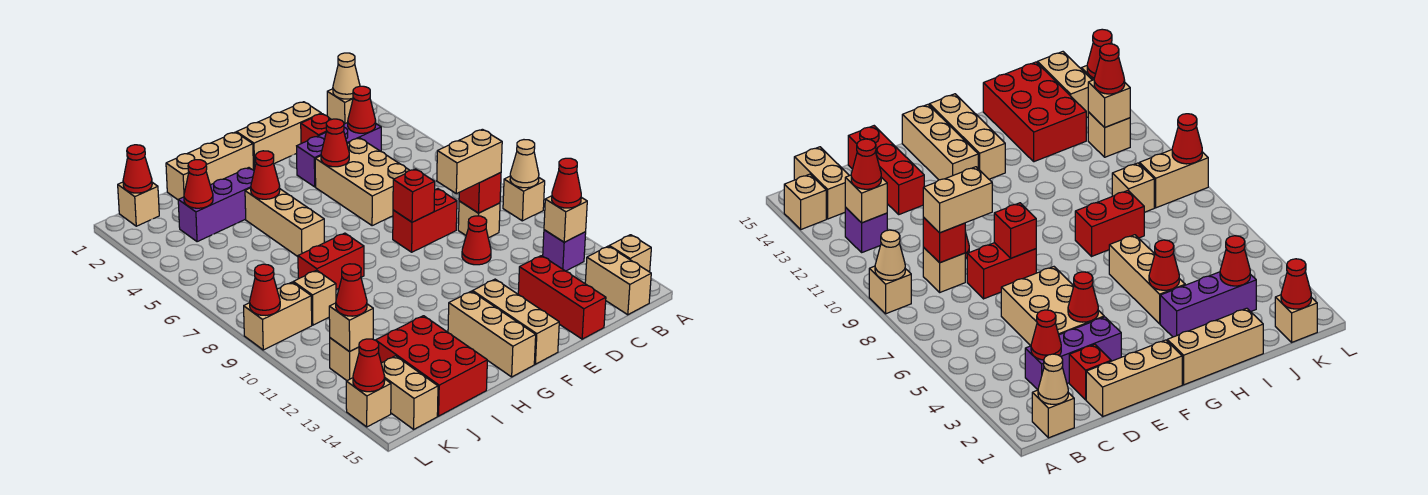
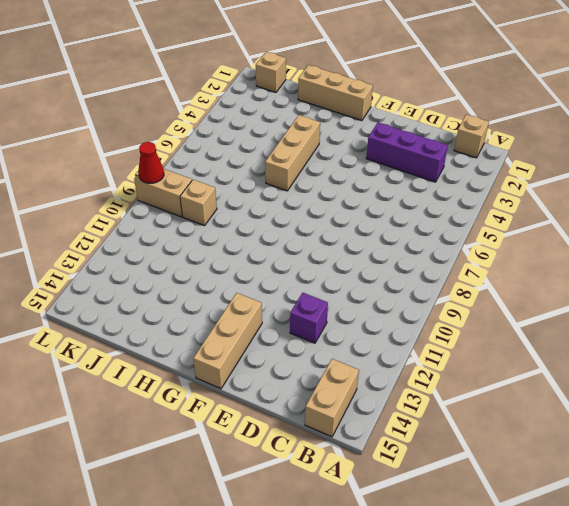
purple brick D12 level 1 -> purple brick B12 level 1
none -> tan brick A9 level 1
none -> tan brick A14 level 1
none -> tan brick C9 level 1
none -> tan brick D1:F1 level 1

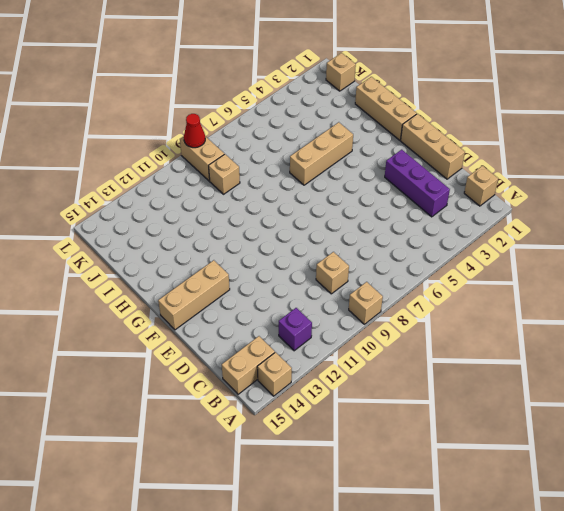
none -> red brick D2 level 1
none -> tan brick D4:E6 level 1
none -> red brick D8:E8 level 1
none -> red cone D10 level 1

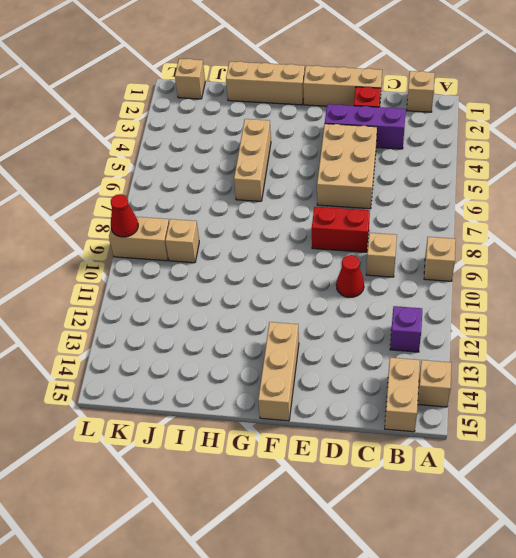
none -> red brick D13:D15 level 1
none -> tan brick G13:G15 level 1
none -> purple brick H3:J3 level 1
none -> red brick H8:I8 level 1

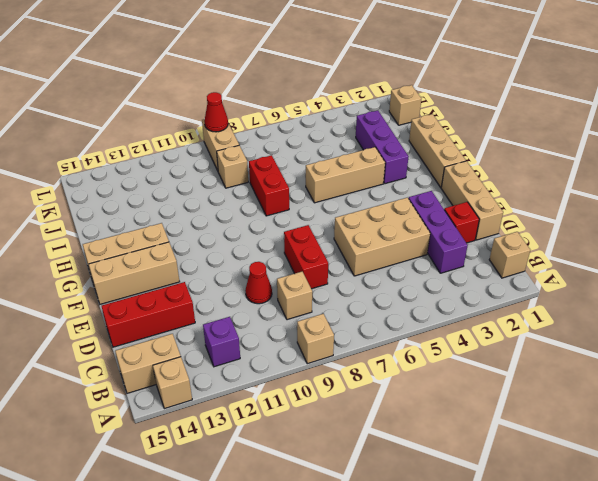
none -> red brick I13:J15 level 1
none -> tan brick K12 level 1
none -> tan brick K14:K15 level 1
none -> tan brick L14 level 1

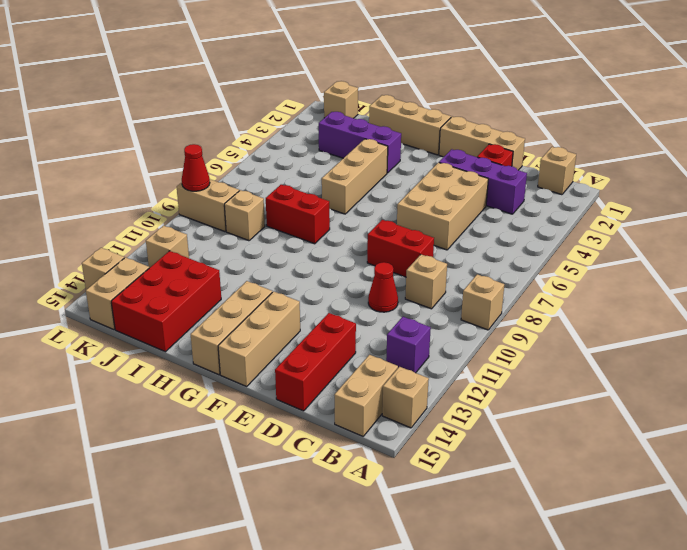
none -> tan cone A9 level 2
none -> tan cone B1 level 2
none -> tan brick B12 level 2
none -> red cone C3 level 2

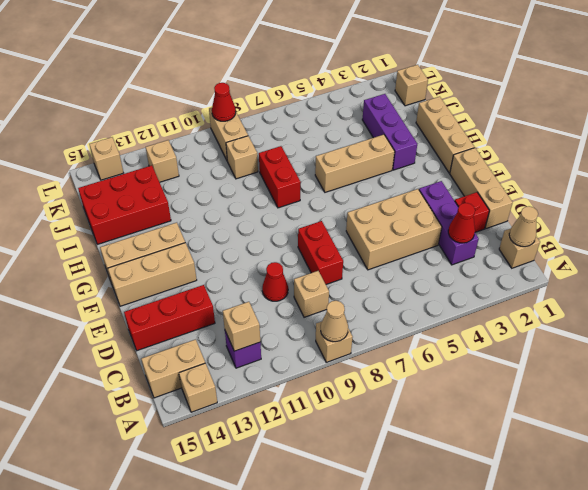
none -> tan brick K14:K15 level 1
none -> red brick C9 level 2
none -> red cone E4 level 2
none -> red brick E8 level 2

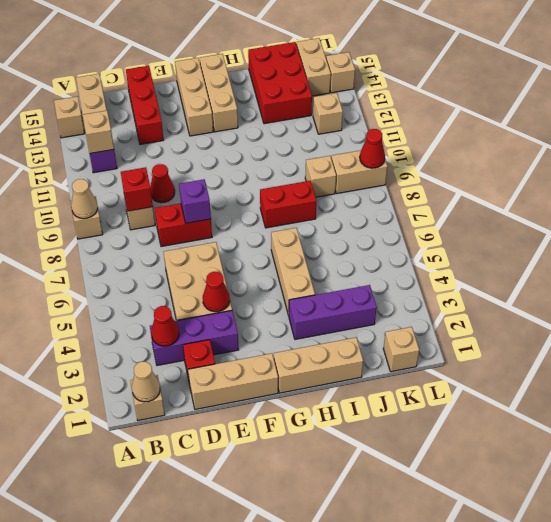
purple brick E8 level 2 -> red brick E8 level 2
none -> red cone H4 level 2
none -> red cone J3 level 2
none -> red cone K1 level 2
none -> tan brick K12 level 2

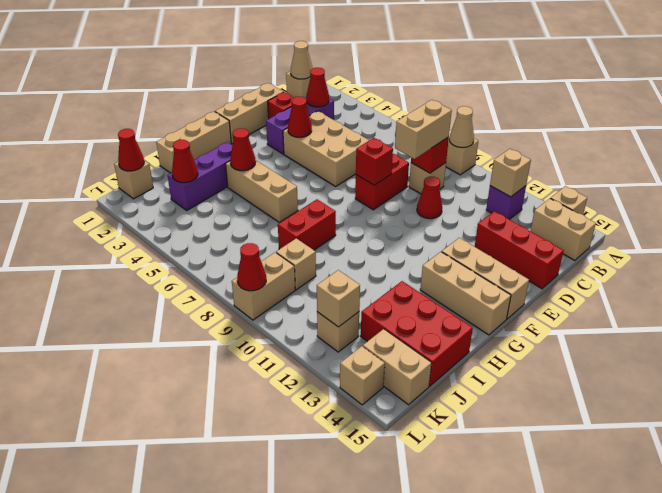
none -> red cone L14 level 2
none -> red cone B12 level 3
none -> red cone K12 level 3

